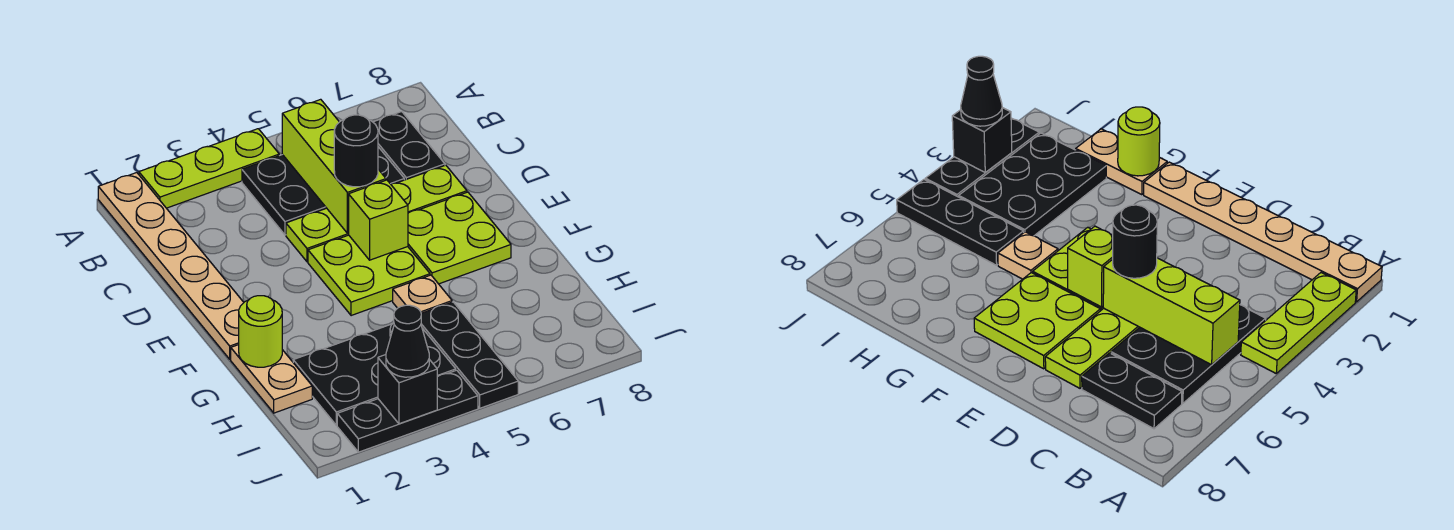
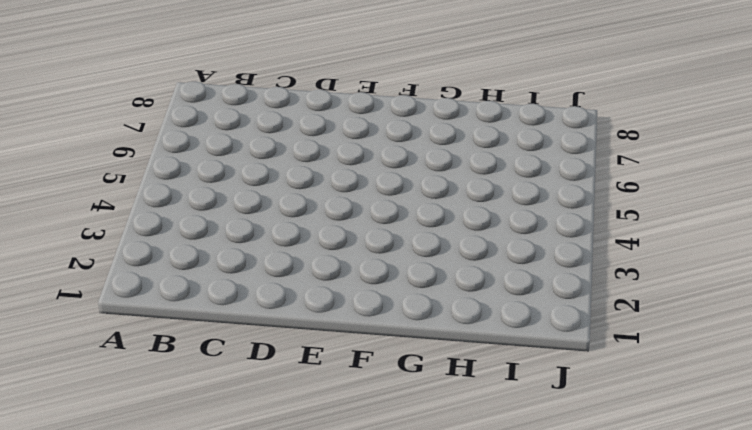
none -> tan plate A1:F1 level 1
none -> lime plate A2:A4 level 1
none -> black plate B4:C6 level 1

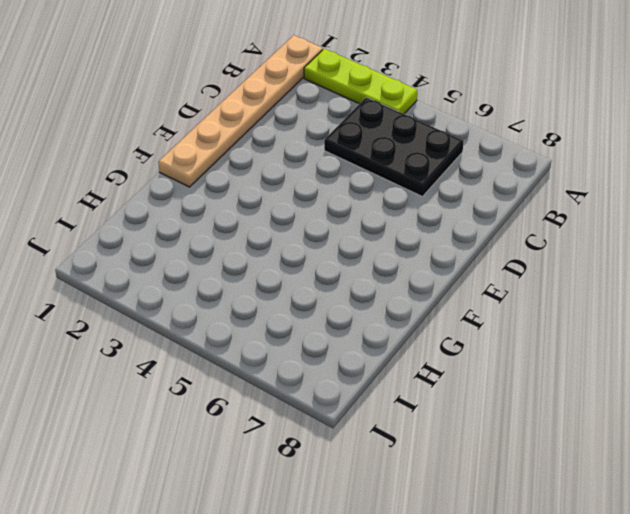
none -> black plate B7:C7 level 1
none -> lime plate D4:D7 level 1
none -> lime plate E4:F5 level 1

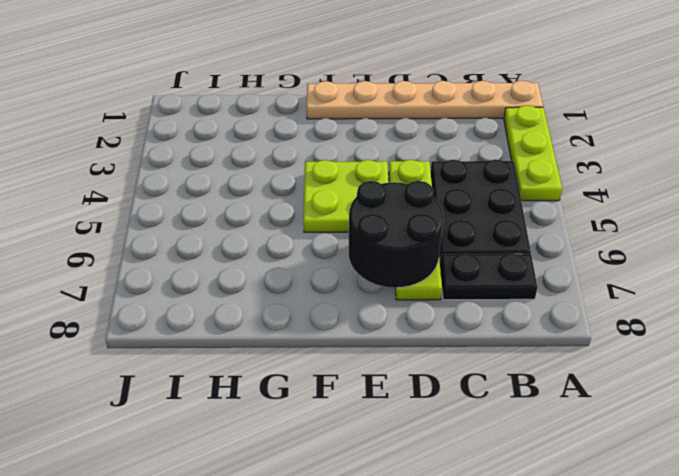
black round brick D6:E7 level 2 -> none
none -> lime plate E6:F7 level 1
none -> tan plate G1:H1 level 1
none -> tan plate G5 level 1

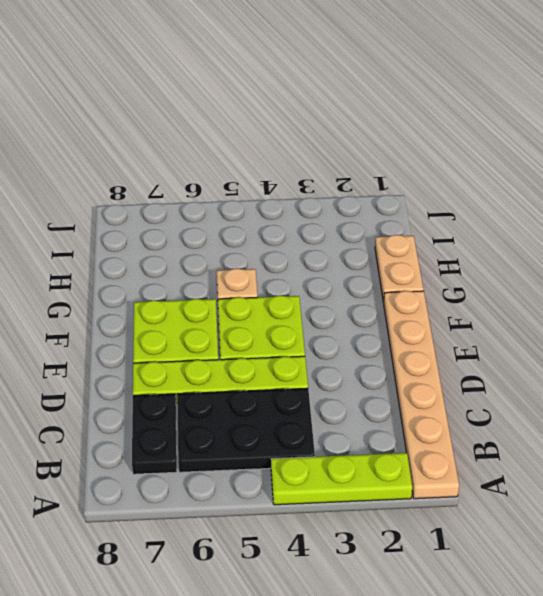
none -> black plate H2:I4 level 1
none -> black plate H5:J5 level 1
none -> black plate J2:J4 level 1

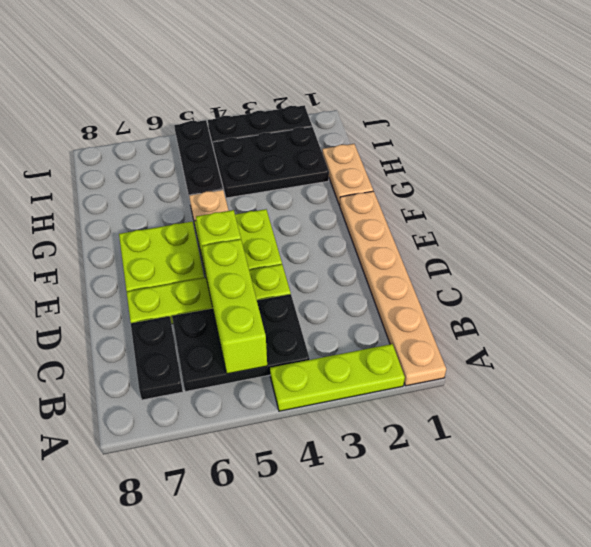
none -> lime round brick G1 level 2
none -> black brick J3 level 2
none -> black round brick D5 level 3

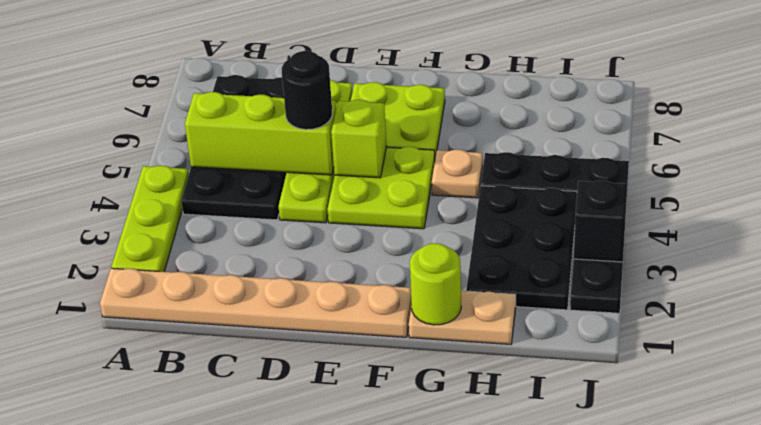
none -> black cone J3 level 3

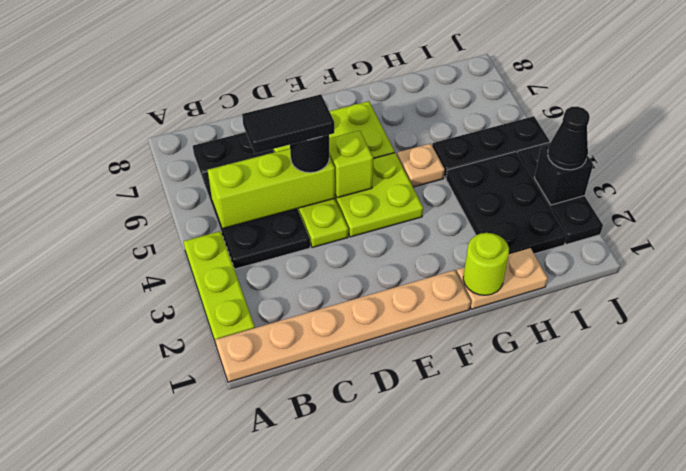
black tile C5:D5 level 4 -> none

